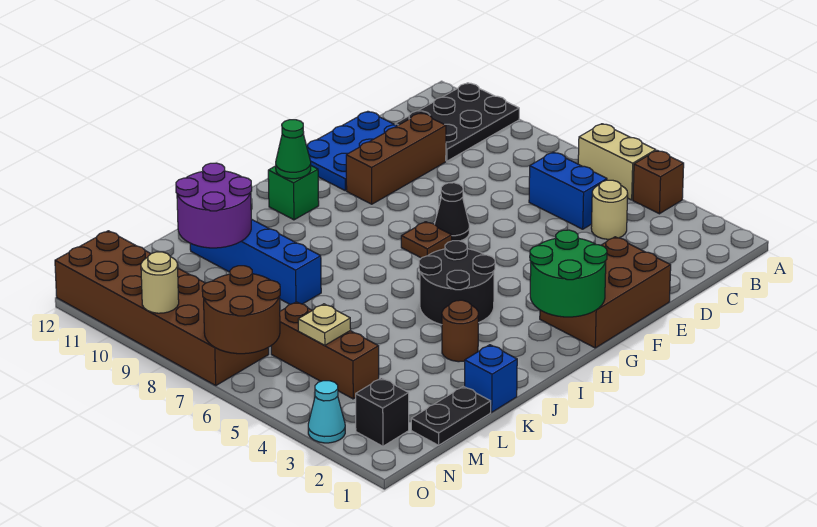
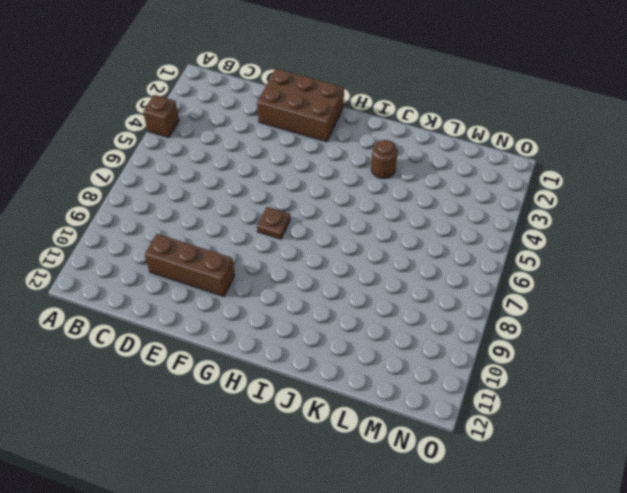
none -> tan brick A5:A6 level 1
none -> black plate A10:C11 level 1
none -> tan round brick C4 level 1

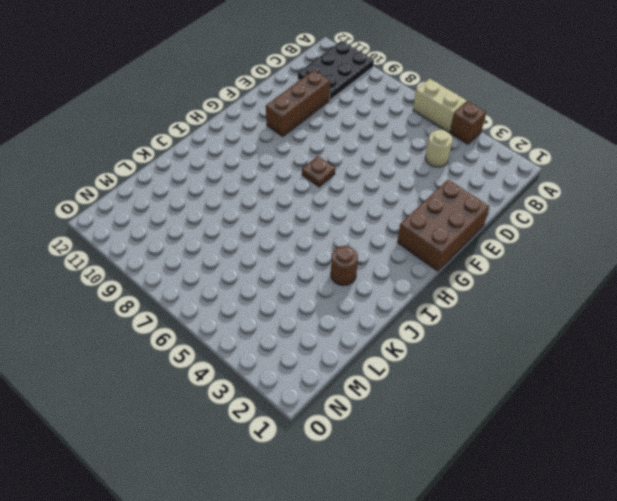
none -> blue brick C5:C6 level 1
none -> blue plate D11:F12 level 1
none -> black cone F7 level 1

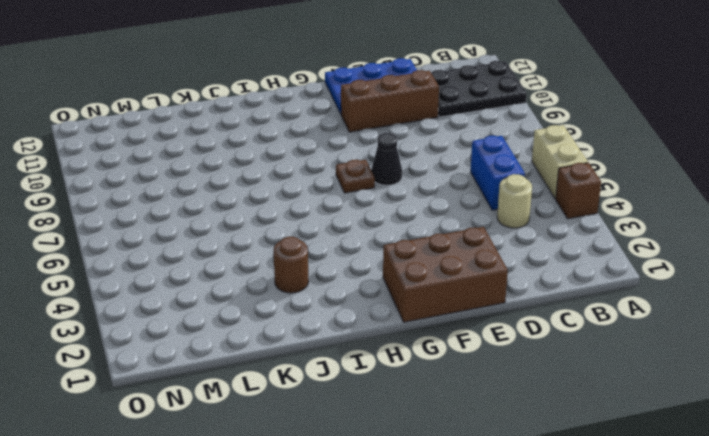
none -> black round brick H4:I5 level 1
none -> green brick H11 level 1
none -> blue brick K1 level 1

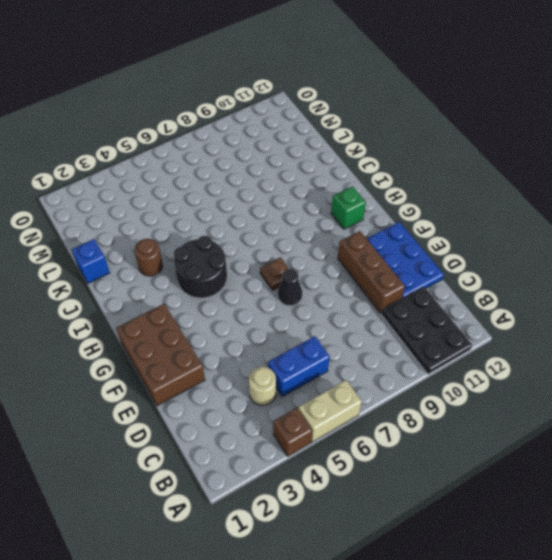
none -> blue brick K8:K11 level 1
none -> black plate L1:M1 level 1
none -> brown brick M4:M6 level 1

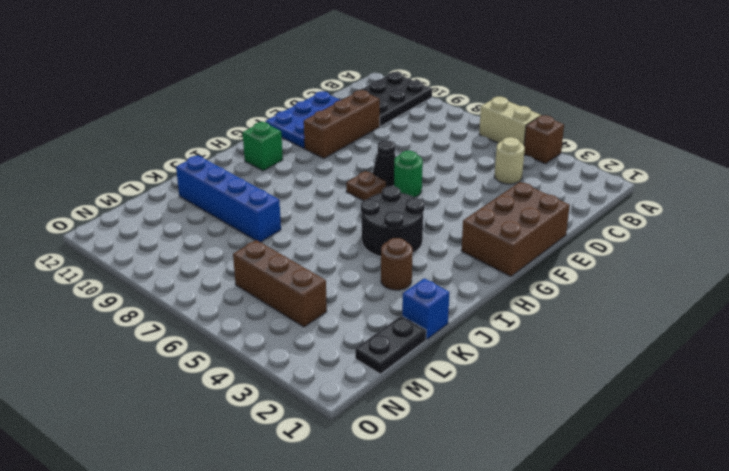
green round brick F6 level 1 -> none
none -> blue brick C5:C6 level 1
none -> black brick N2 level 1
none -> brown brick N7:O12 level 1

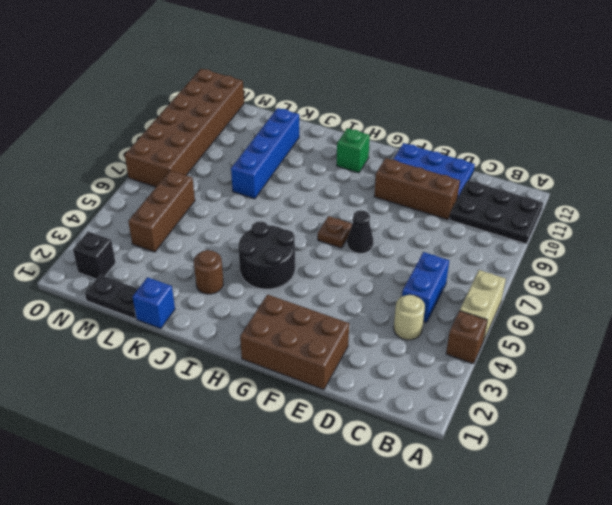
none -> cyan cone O3 level 1
none -> green round brick G1:H2 level 2
none -> green cone H11 level 2

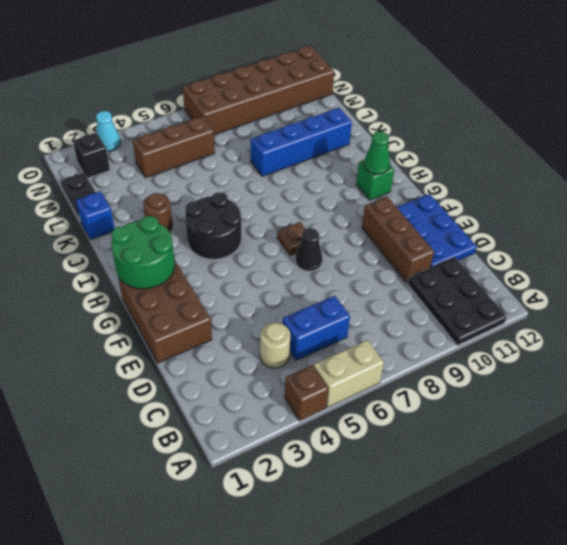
none -> purple round brick K10:L11 level 2
none -> tan plate M5 level 2
none -> brown round brick N6:O7 level 2

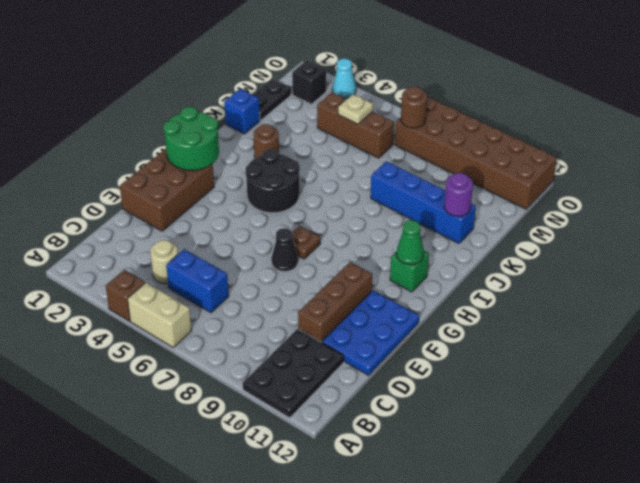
purple round brick K11 level 2 -> purple round brick K10:L11 level 2
brown round brick N7 level 2 -> brown round brick N6:O7 level 2
none -> tan round brick O9 level 2

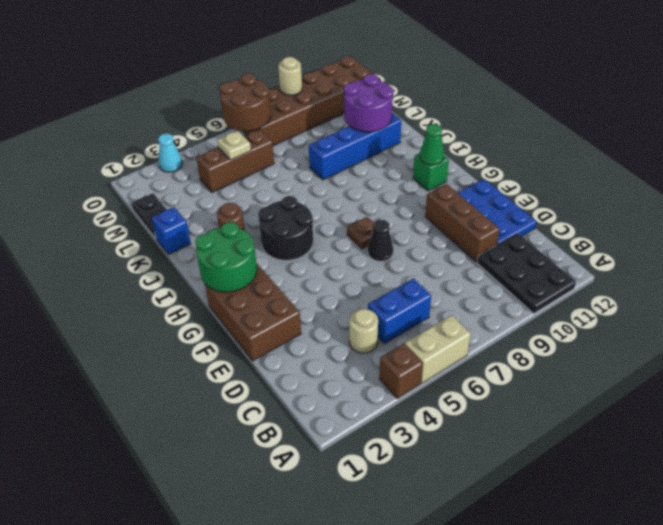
none -> black brick N2 level 1

